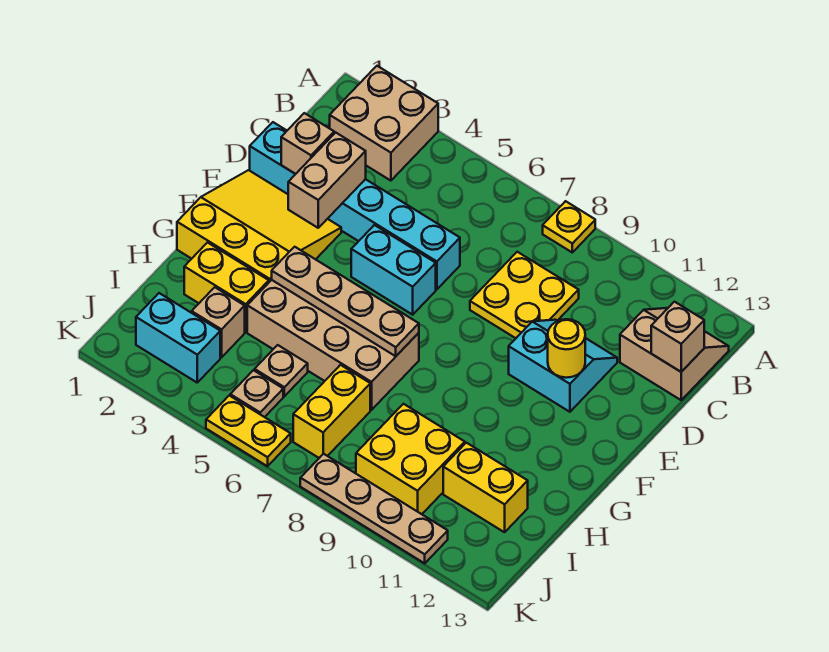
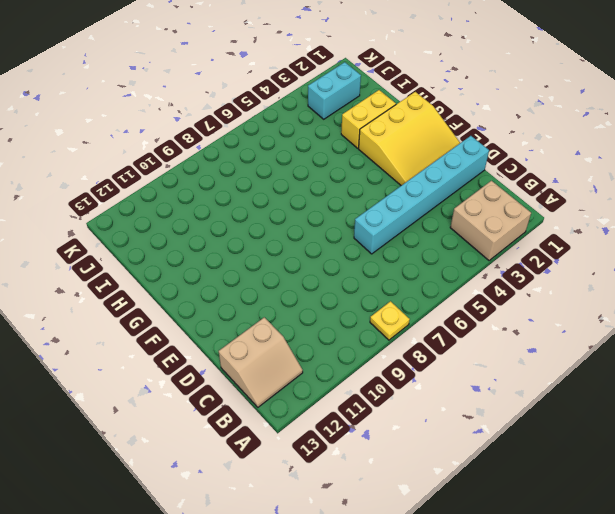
none -> yellow plate C8:D9 level 1
none -> cyan slope D10:E11 level 1 top E
none -> cyan brick E5:E6 level 1

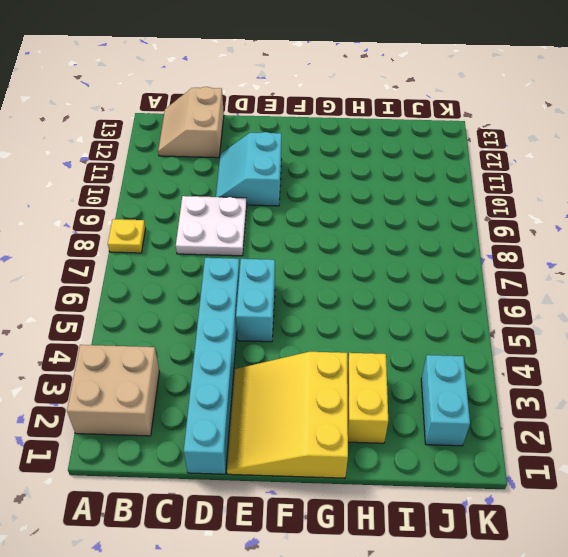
white plate C8:D9 level 1 -> yellow plate C8:D9 level 1
none -> tan brick G4:H7 level 1
none -> tan brick I3 level 1
none -> tan plate I5 level 1

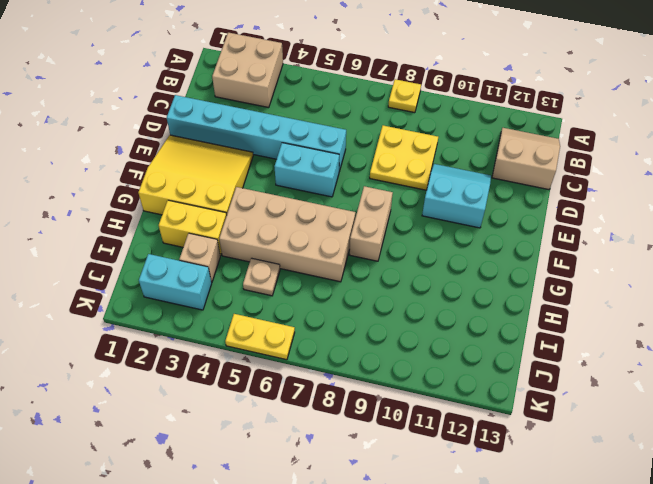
tan brick F8:G8 level 1 -> tan brick D3:E3 level 2
none -> yellow brick I7:J7 level 1
none -> yellow brick I9:J10 level 1
none -> yellow brick I11:I12 level 1

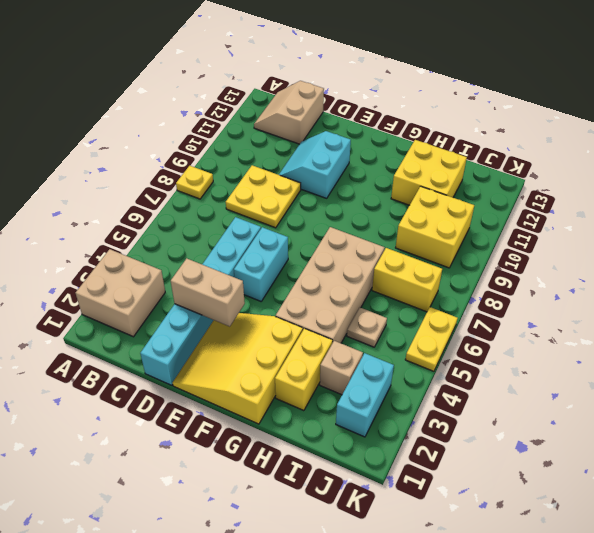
yellow brick H11:I12 level 1 -> yellow brick I11:I12 level 1
none -> tan plate J5 level 1
none -> tan plate K8:K11 level 1
none -> tan brick C13 level 2

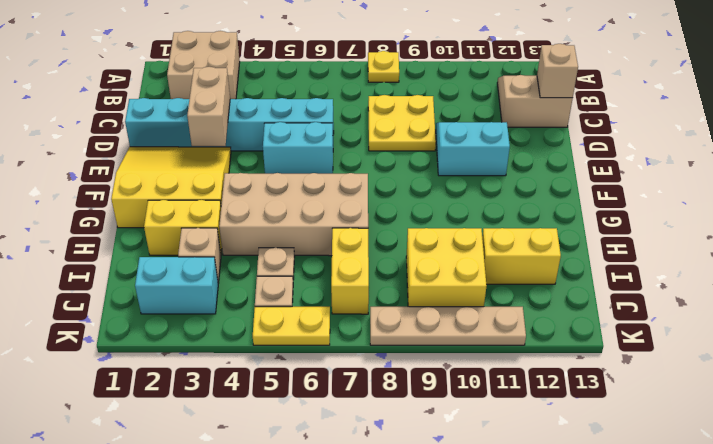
none -> tan brick D2 level 2
none -> yellow round brick E11 level 2
none -> tan plate G4:G7 level 2

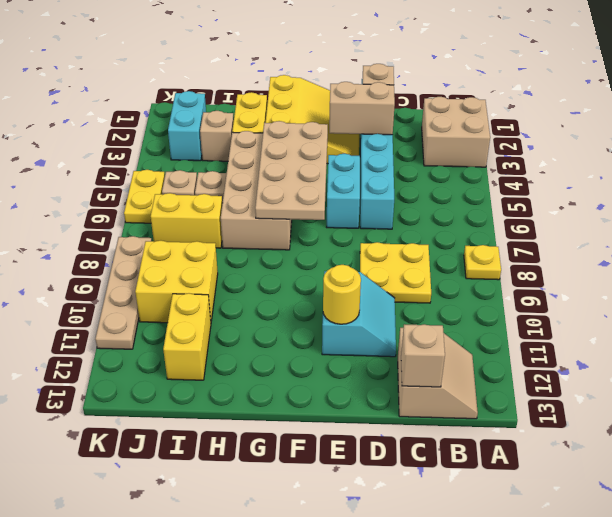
tan plate F4:G7 level 2 -> tan plate G4:G7 level 2

